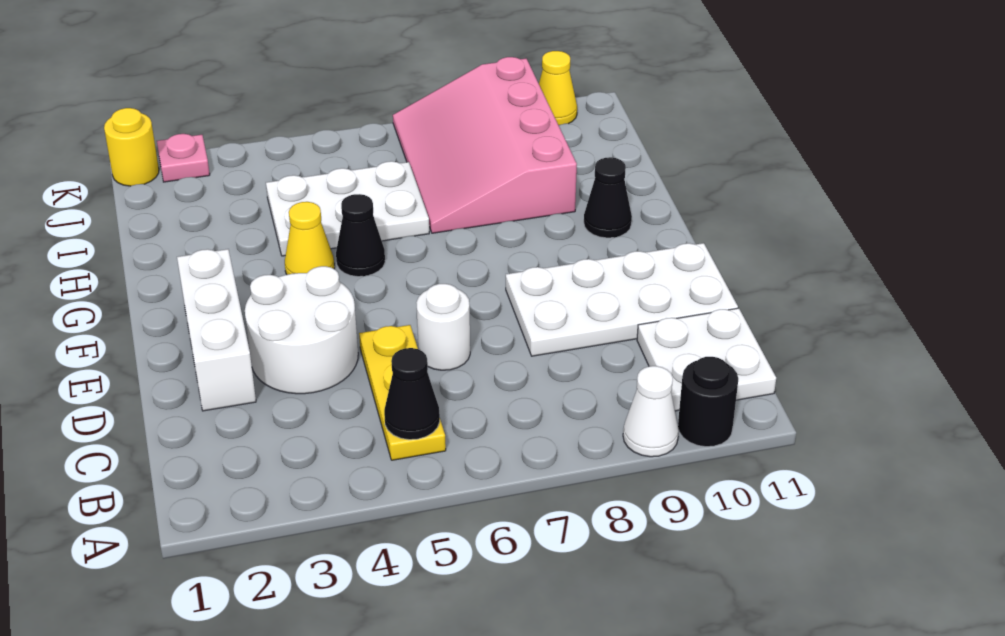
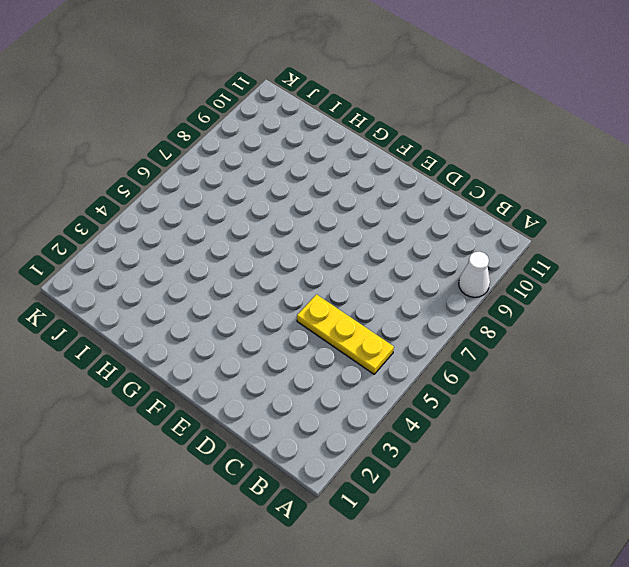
none -> black round brick A10 level 1
none -> white plate B10:C11 level 1
none -> white brick D2:F2 level 1

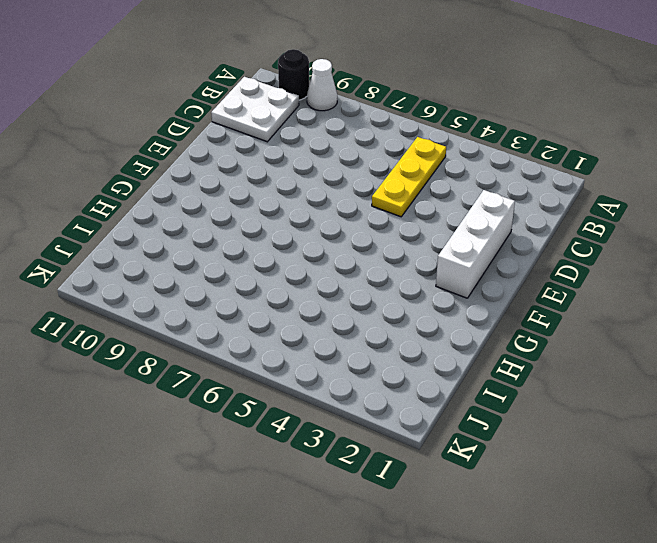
none -> white round brick D3:E4 level 1
none -> white round brick D6 level 1
none -> white plate D8:E11 level 1

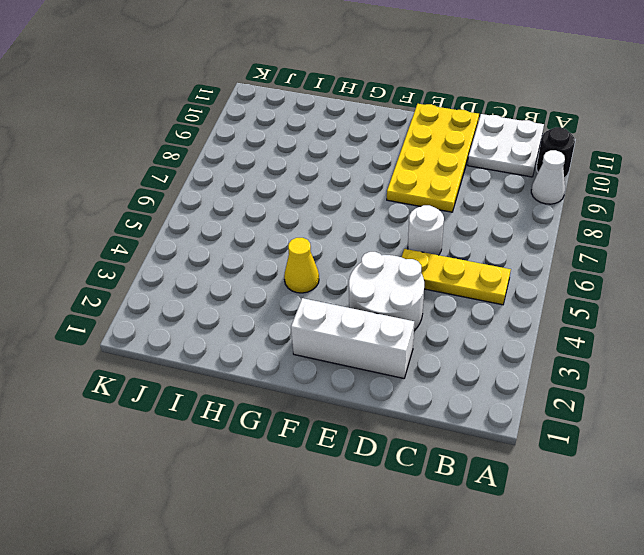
yellow plate D8:E11 level 1 -> white plate D8:E11 level 1
none -> black cone G5 level 1
none -> black cone G10 level 1
none -> white plate H4:I6 level 1

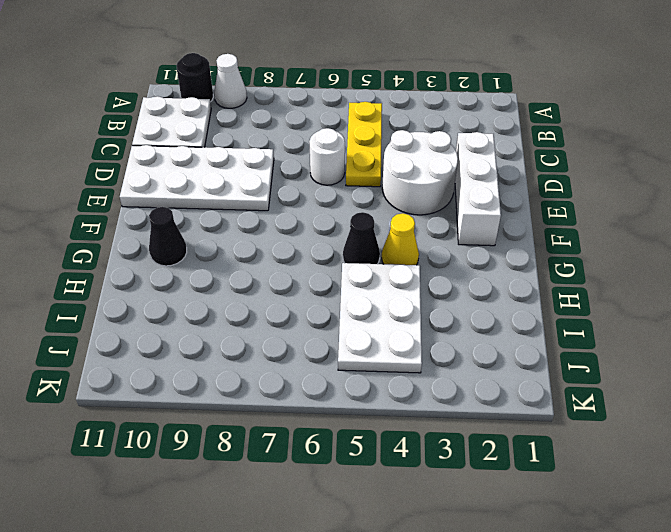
white plate H4:J5 level 1 -> white plate H4:I6 level 1
none -> pink slope H7:K9 level 1 top 9
none -> yellow round brick K1 level 1
none -> pink plate K2 level 1

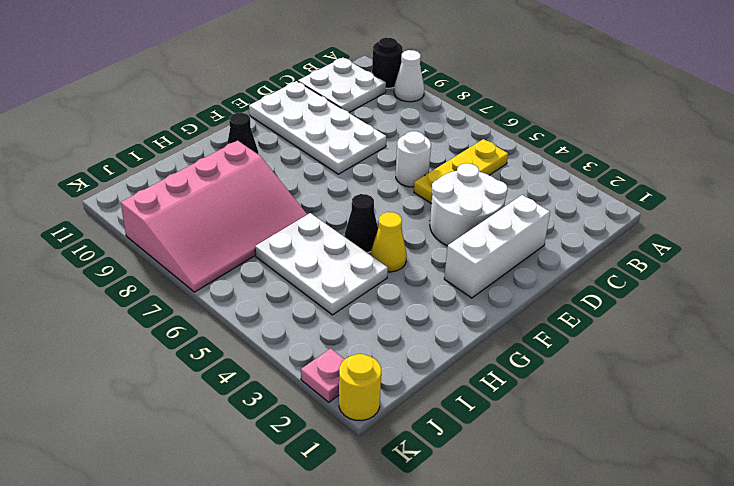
none -> yellow cone K10 level 1
none -> black cone B5 level 2

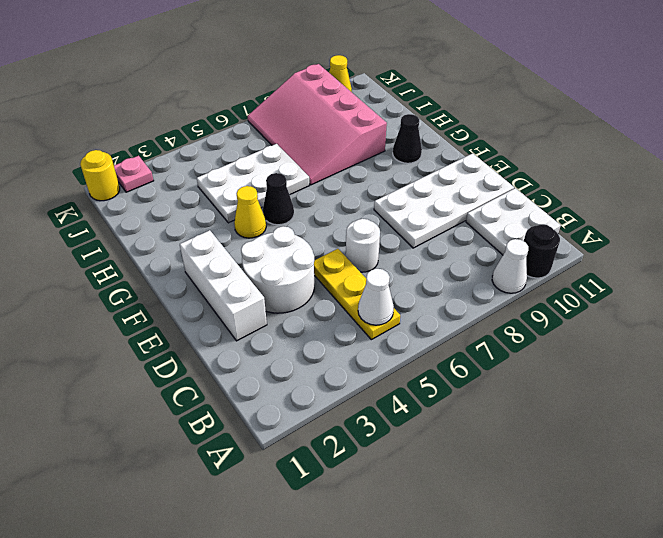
white cone B5 level 2 -> black cone B5 level 2

